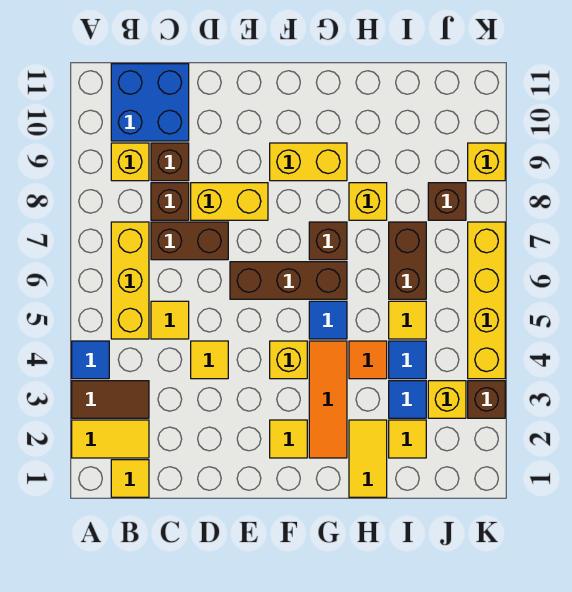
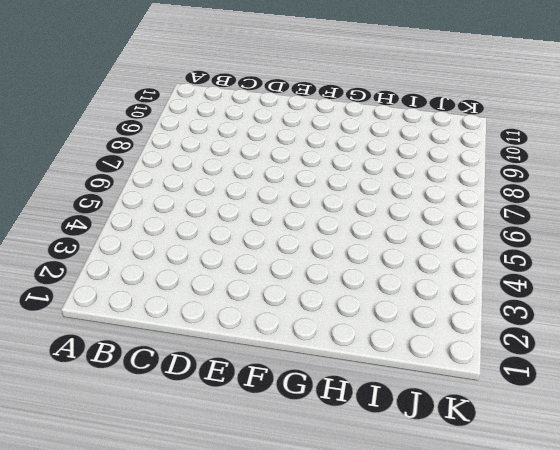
none -> yellow tile A2:B2 level 1
none -> brown tile A3:B3 level 1
none -> blue tile A4 level 1
none -> yellow tile B1 level 1

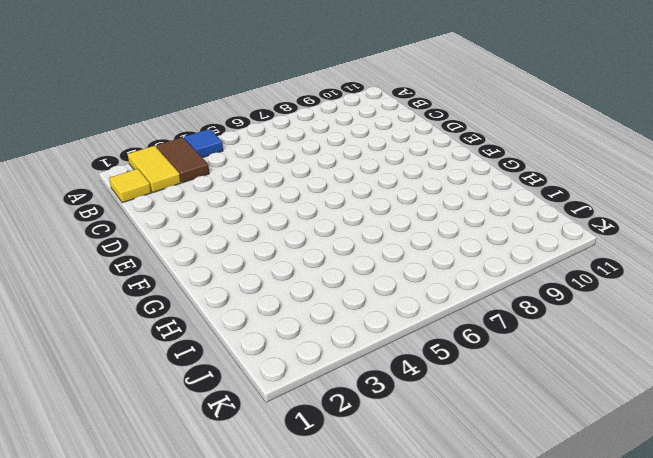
none -> yellow brick B5:B7 level 1
none -> yellow brick B9 level 1
none -> blue brick B10:C11 level 1
none -> yellow tile C5 level 1

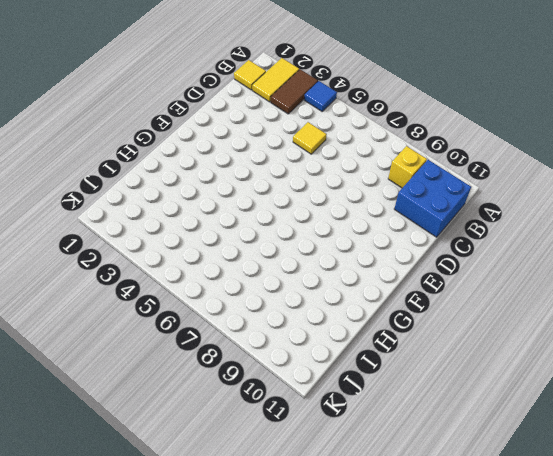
none -> yellow brick B5:B7 level 1
none -> brown brick C7:D7 level 1
none -> brown brick C8 level 1
none -> brown brick C9 level 1

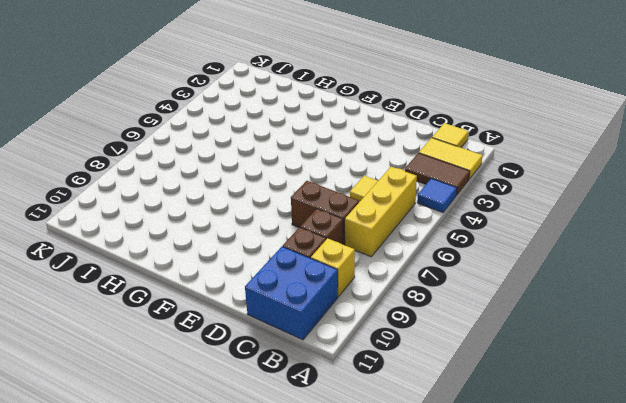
none -> yellow tile D4 level 1
none -> yellow brick D8:E8 level 1
none -> brown brick E6:G6 level 1
none -> yellow tile F2 level 1

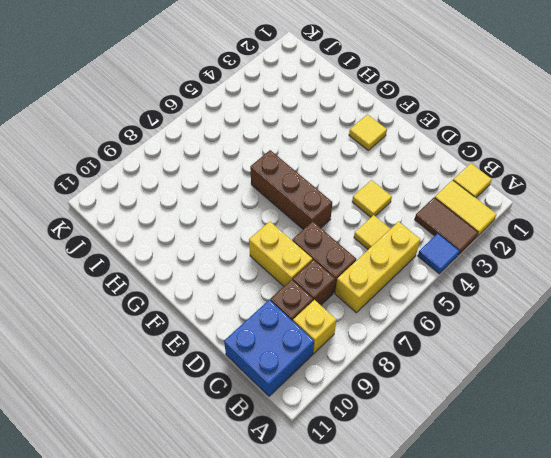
none -> yellow brick F4 level 1
none -> yellow brick F9:G9 level 1
none -> orange tile G2:G4 level 1
none -> blue tile G5 level 1

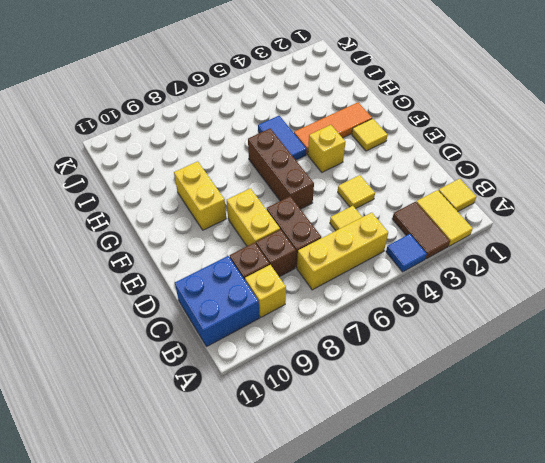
blue tile G5:H5 level 1 -> blue tile G5 level 1
none -> brown brick G7 level 1
none -> yellow tile H1:H2 level 1
none -> orange tile H4 level 1
none -> yellow brick H8 level 1

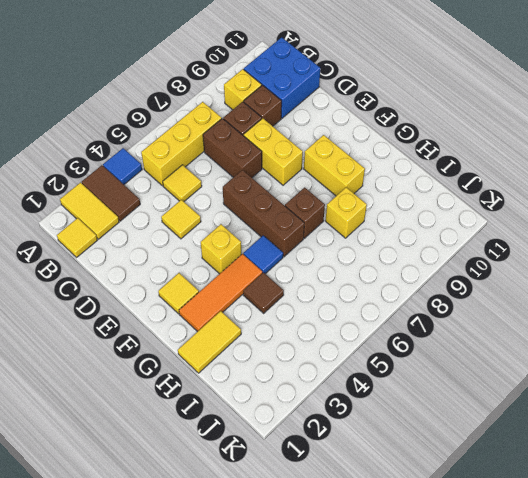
brown tile H4 level 1 -> orange tile H4 level 1
none -> yellow tile I2 level 1
none -> blue tile I3 level 1
none -> blue tile I4 level 1
none -> yellow tile I5 level 1

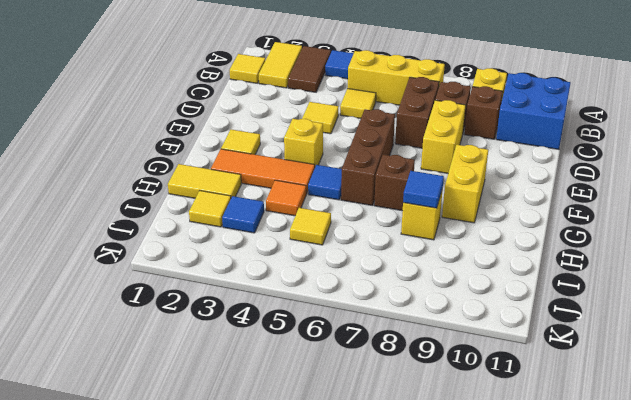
blue tile H8 level 2 -> blue tile I4 level 1
none -> brown brick I6:I7 level 1
none -> yellow brick J3 level 1
none -> brown brick J8 level 1
none -> brown brick K3 level 1

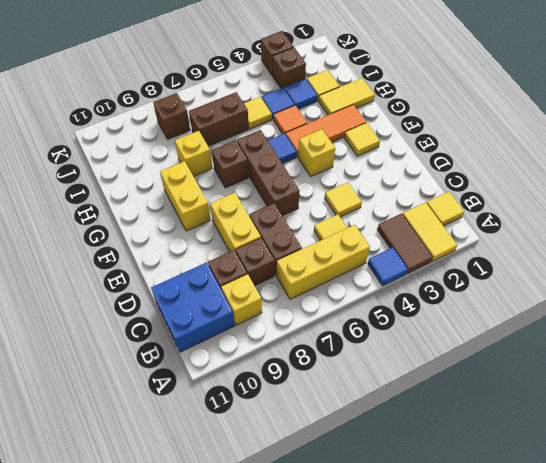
brown brick J3 level 1 -> yellow brick J3 level 1
none -> yellow brick K4:K7 level 1
none -> yellow brick K9 level 1

